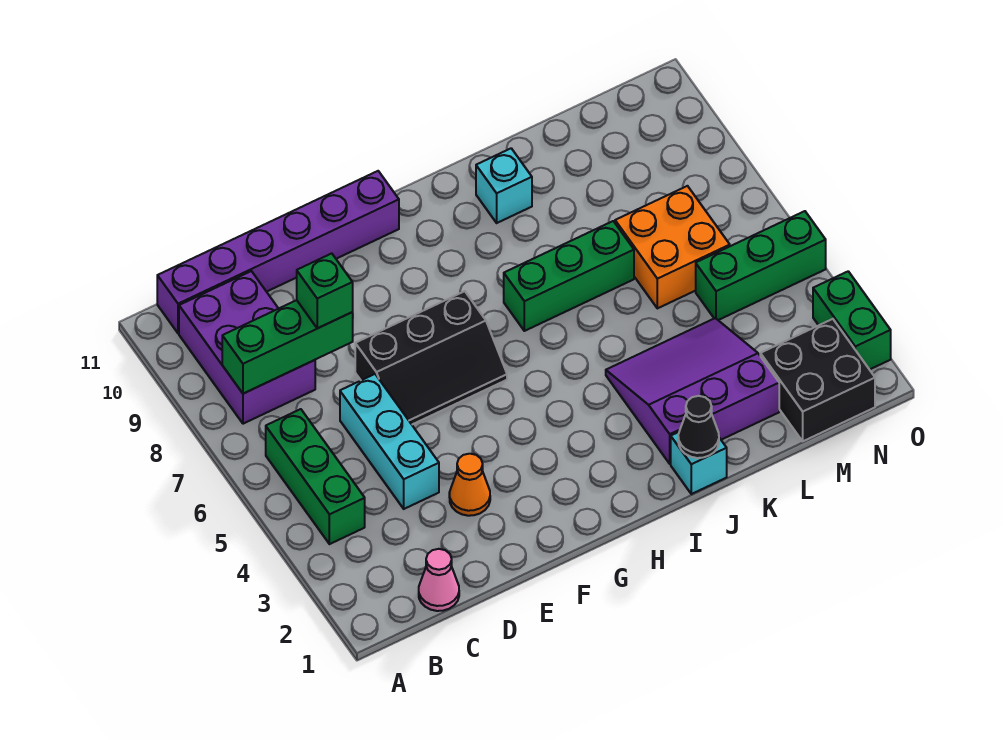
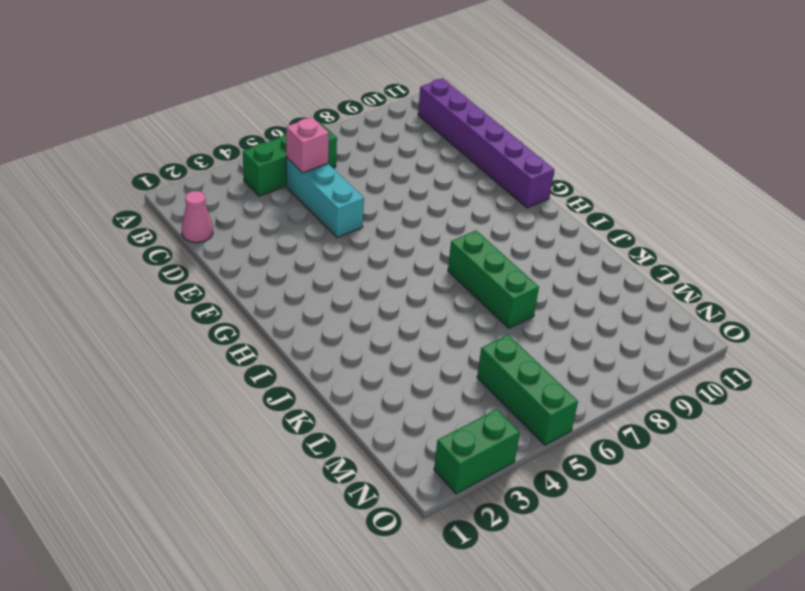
cyan brick C5:E5 level 1 -> cyan brick D4:D6 level 1
pink brick C5 level 2 -> none
none -> purple brick B8:C10 level 1
none -> orange cone E3 level 1
none -> black slope E6:G7 level 1 top 7

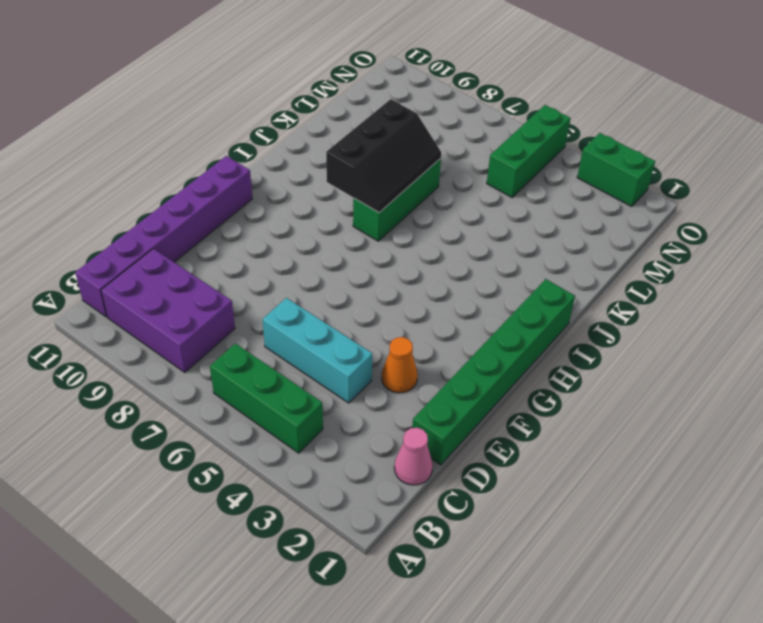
green brick D1:I1 level 1 -> none
black slope I7:K8 level 2 top 8 -> black slope E6:G7 level 1 top 7
none -> cyan brick J1 level 1
none -> purple slope J2:L4 level 1 top 2
none -> cyan brick J10 level 1

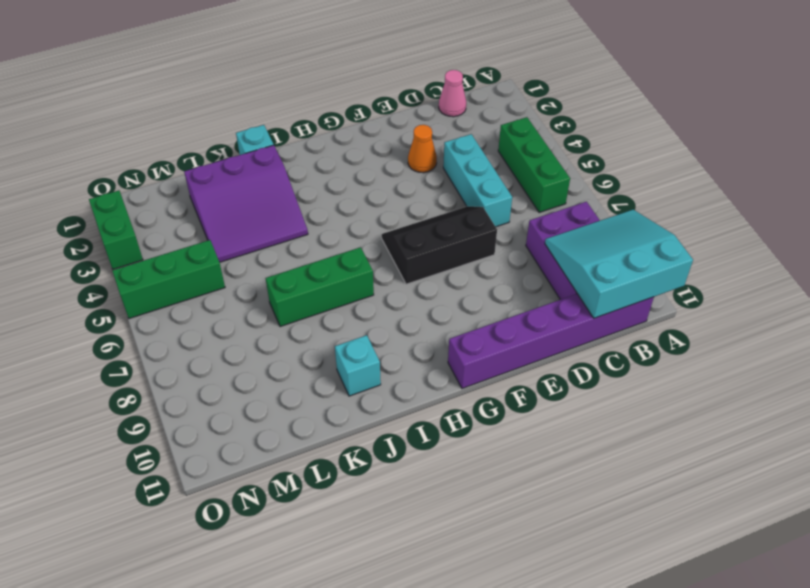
cyan slope A9:C11 level 2 top 11 -> none
none -> orange brick L6:M7 level 1
none -> black brick M1:N2 level 1
none -> green brick B8:D8 level 2

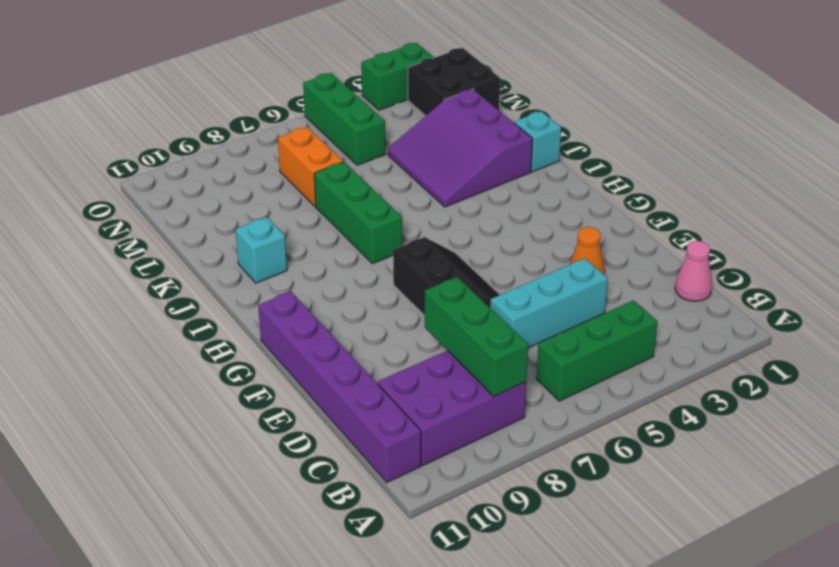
orange brick L7:M7 level 1 -> orange brick L6:M7 level 1
none -> black cone J1 level 2
none -> green brick D8 level 3

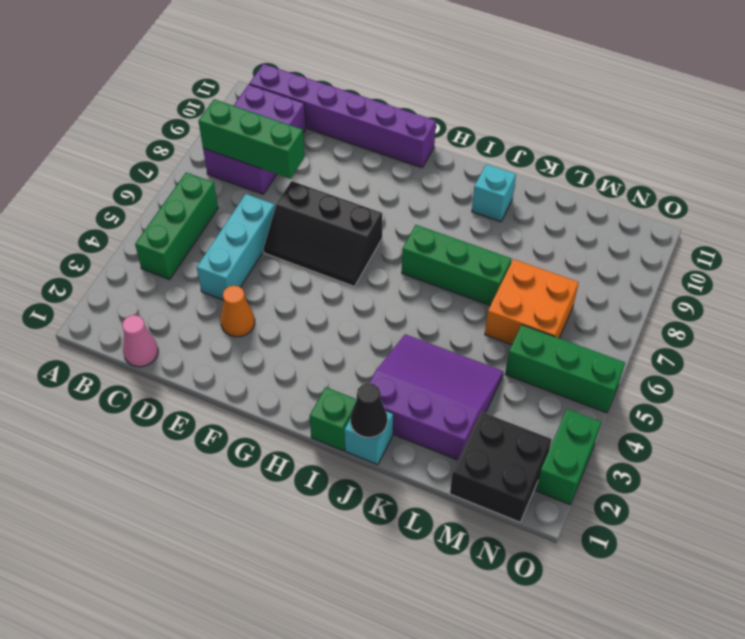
green brick I1 level 1 -> green brick D8 level 3

